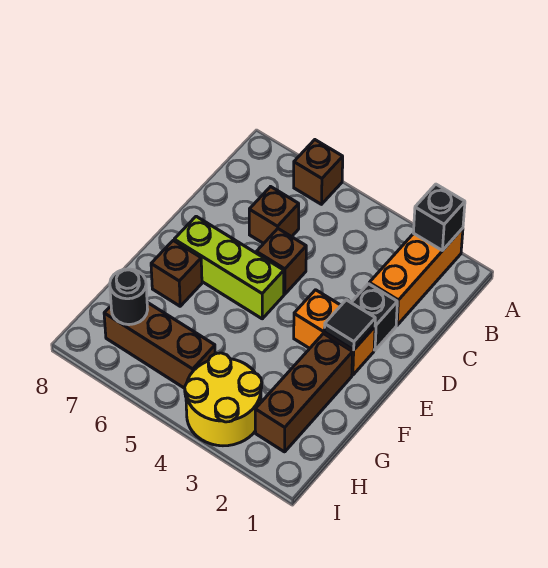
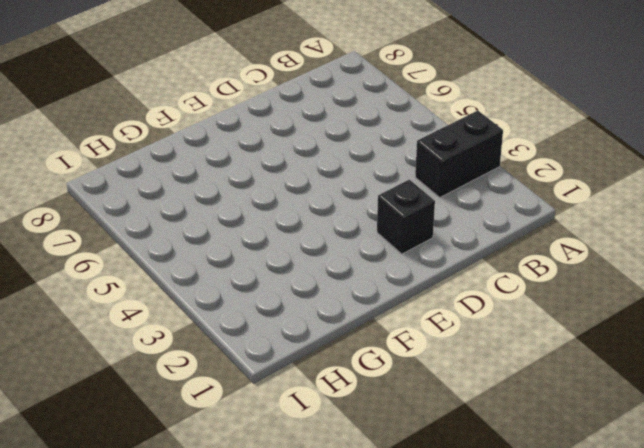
black brick A3:B3 level 1 -> none
none -> orange brick A2:C2 level 1
none -> brown brick A6 level 1
none -> brown brick C6 level 1

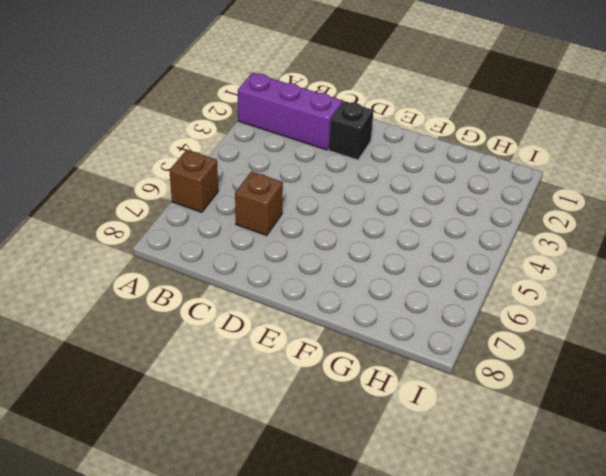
purple brick A2:C2 level 1 -> orange brick A2:C2 level 1
none -> brown brick D5 level 1
none -> orange brick E2:E3 level 1
none -> lime brick E5:E7 level 1

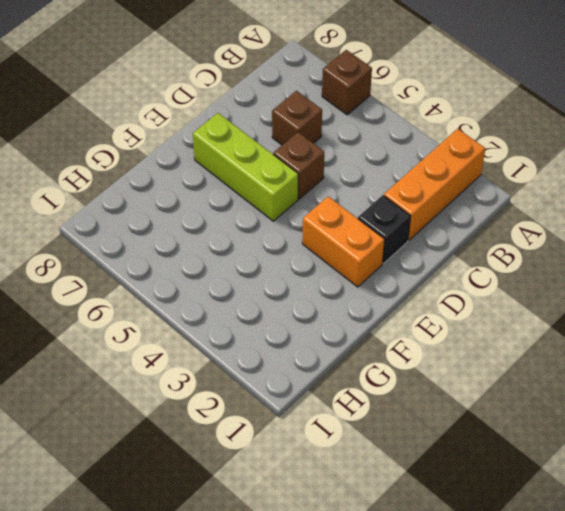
none -> brown brick F2:H2 level 1
none -> brown brick F7 level 1
none -> yellow round brick H3:I4 level 1

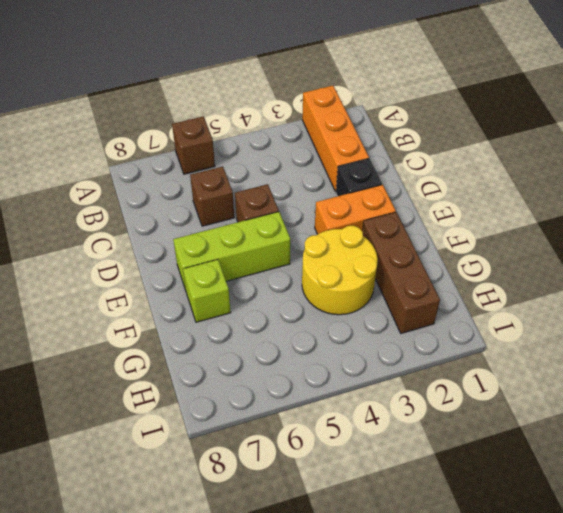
yellow round brick F3:G4 level 1 -> yellow round brick H3:I4 level 1
lime brick F7 level 1 -> brown brick F7 level 1
none -> brown brick H5:H7 level 1
none -> black brick A2 level 2
none -> black tile E2 level 2

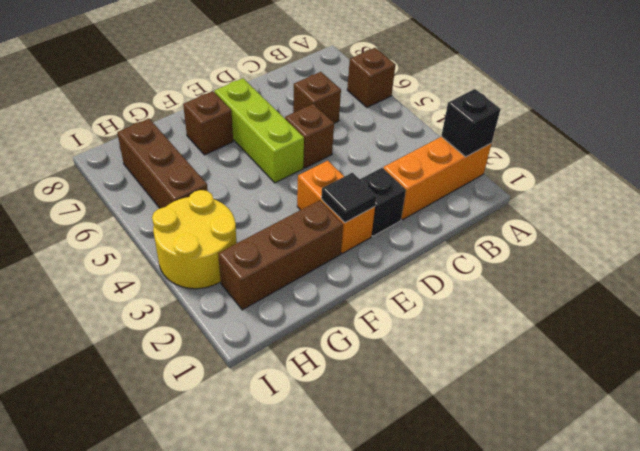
none -> black round brick H7 level 2

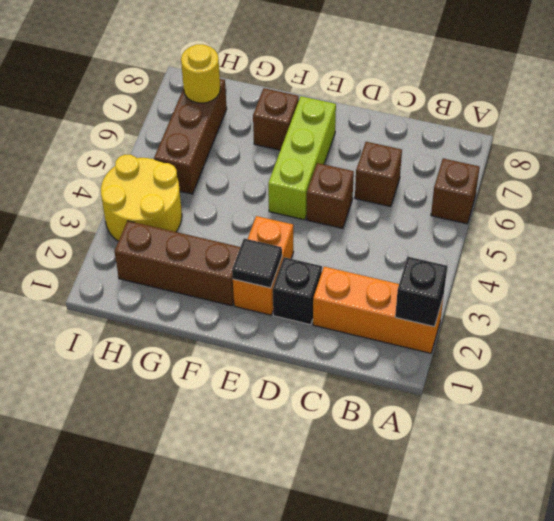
yellow round brick H7 level 2 -> black round brick H7 level 2

